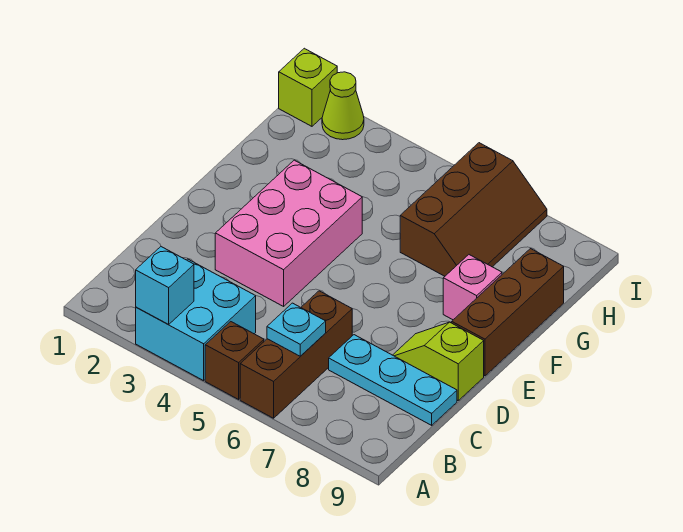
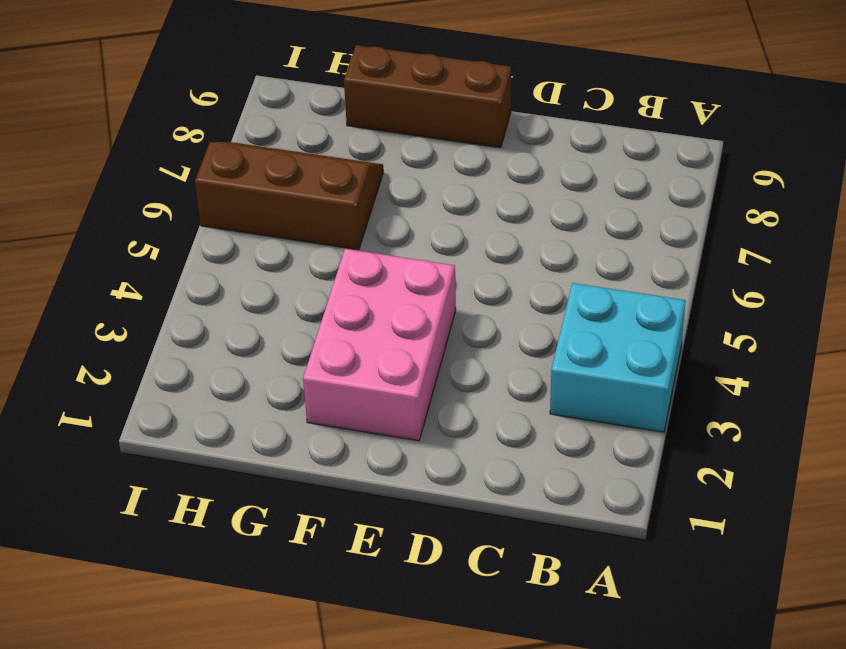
pink brick E2:F4 level 1 -> pink brick D3:F4 level 1
none -> brown brick A5 level 1
none -> brown brick A6:C6 level 1
none -> cyan plate C7:C9 level 1

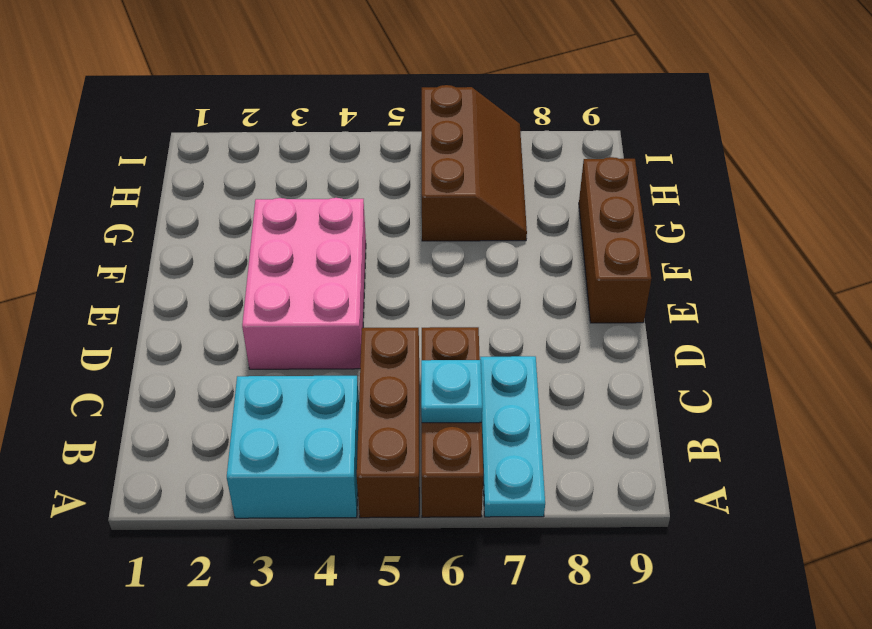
brown brick A5:C5 level 1 -> brown brick A5 level 1
cyan plate A7:C7 level 1 -> cyan plate C7:C9 level 1
none -> lime slope D8:D9 level 1 top 9
none -> pink brick F8 level 1
none -> lime brick I1 level 1

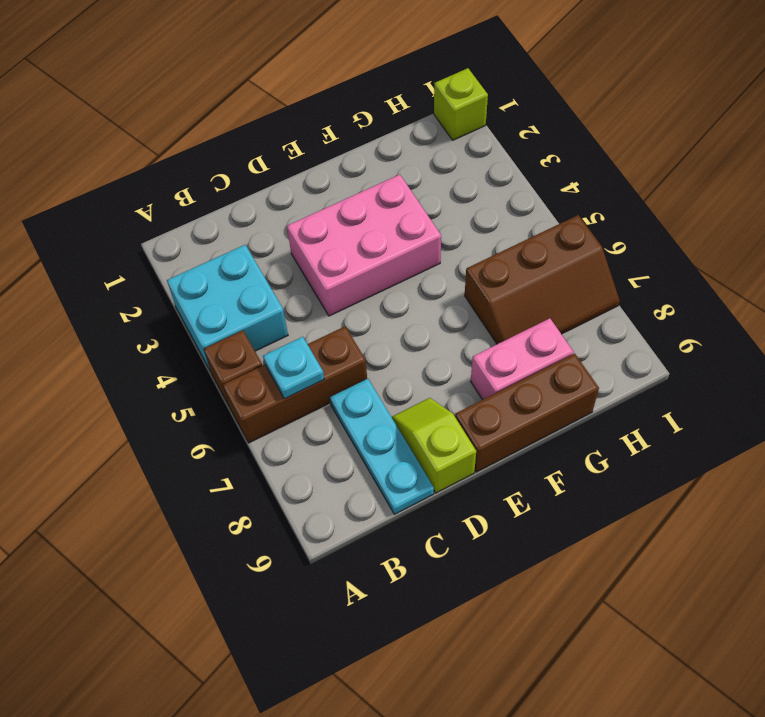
pink brick F8:G8 level 1 -> pink brick F8 level 1
none -> lime cone I2 level 1
none -> cyan brick A3 level 2

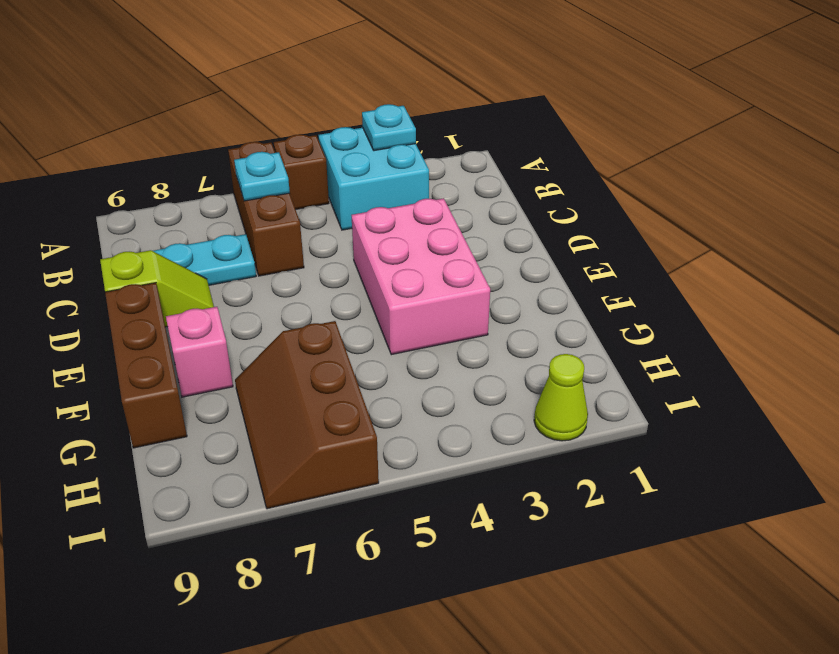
cyan plate A3 level 2 -> cyan brick A3 level 2
none -> lime brick I1 level 1

